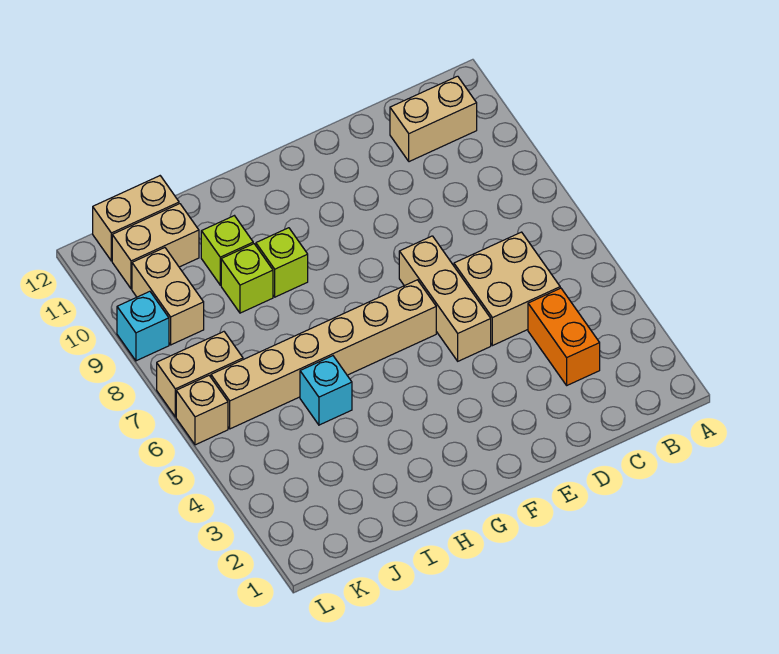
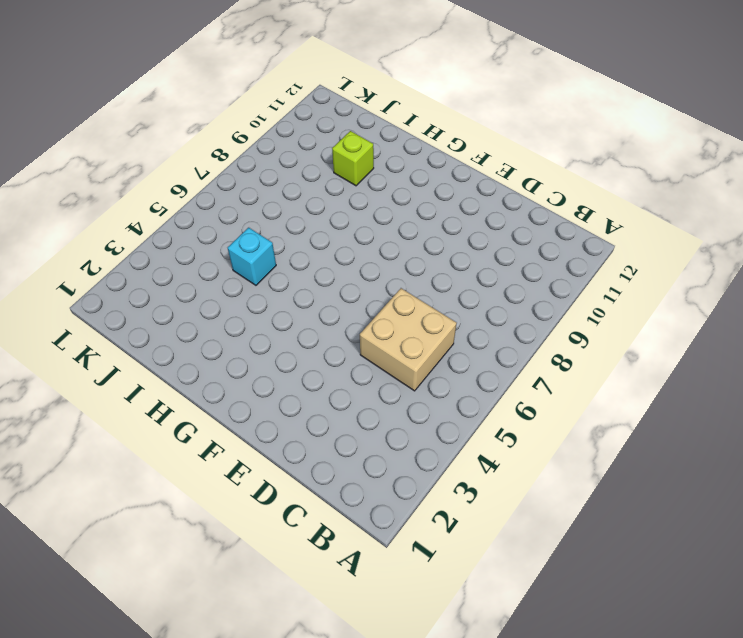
none -> tan brick B11:C11 level 1
none -> orange brick C3:C4 level 1
none -> tan brick E5:E7 level 1

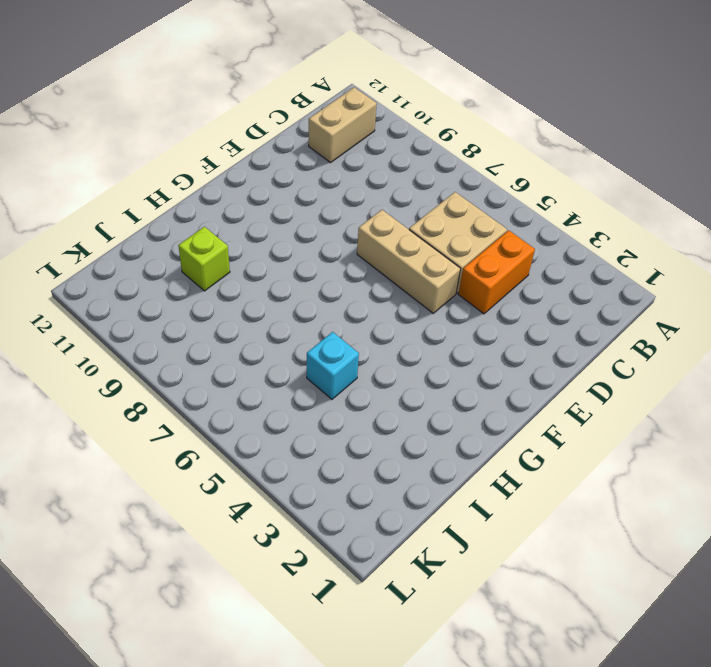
orange brick C4:D4 level 1 -> orange brick C3:C4 level 1
none -> tan brick F6:K6 level 1
none -> lime brick H9 level 1
none -> lime brick I9 level 1

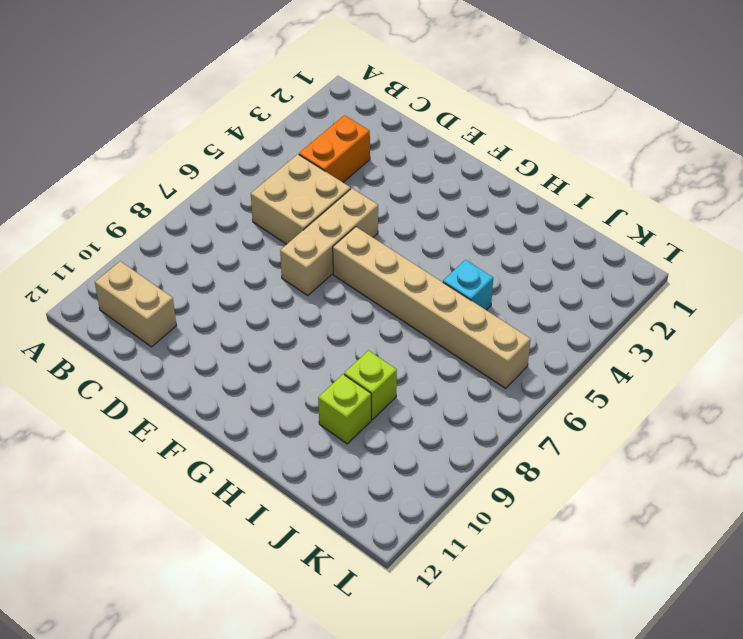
none -> lime brick H9 level 1
none -> tan brick J11:K11 level 1
none -> tan brick J12:K12 level 1

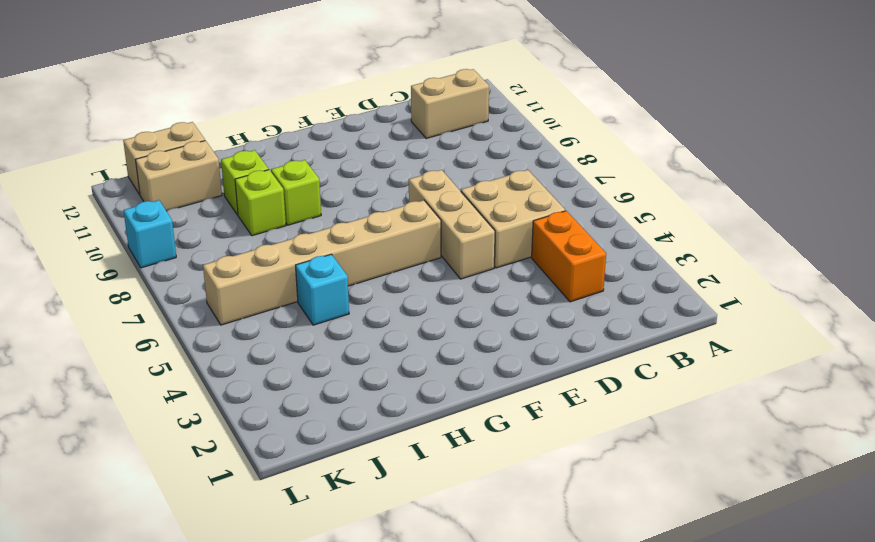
none -> tan brick K7:L7 level 1
none -> tan brick K9:K10 level 1
none -> tan brick L6 level 1

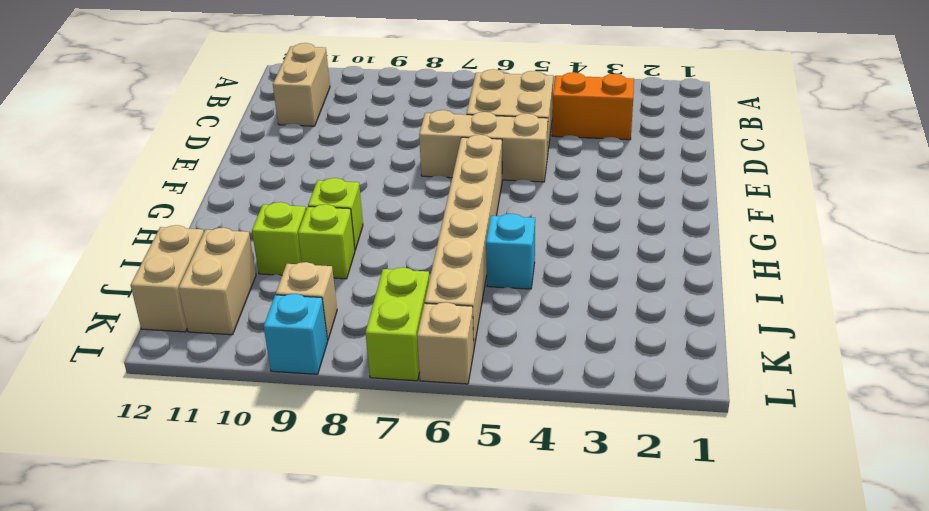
lime brick K7:L7 level 1 -> tan brick K7:L7 level 1
tan brick K9 level 1 -> tan brick K9:K10 level 1

